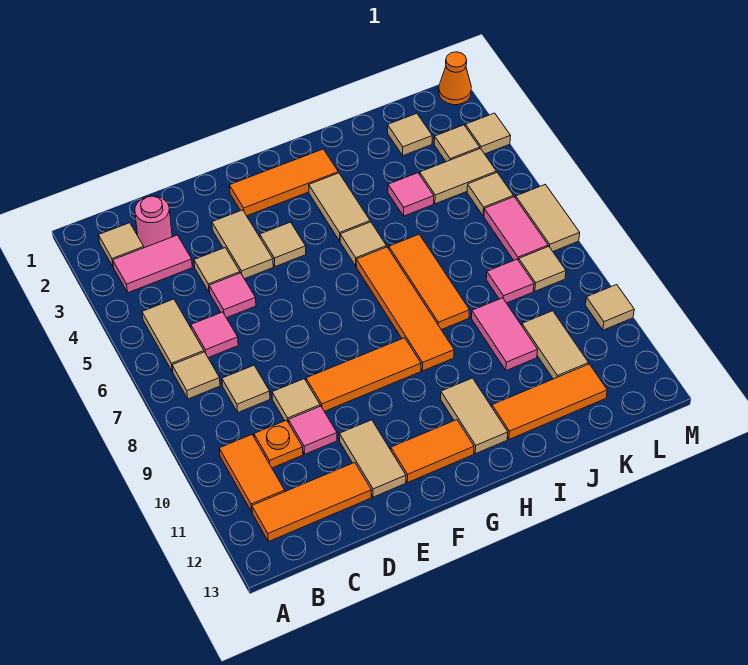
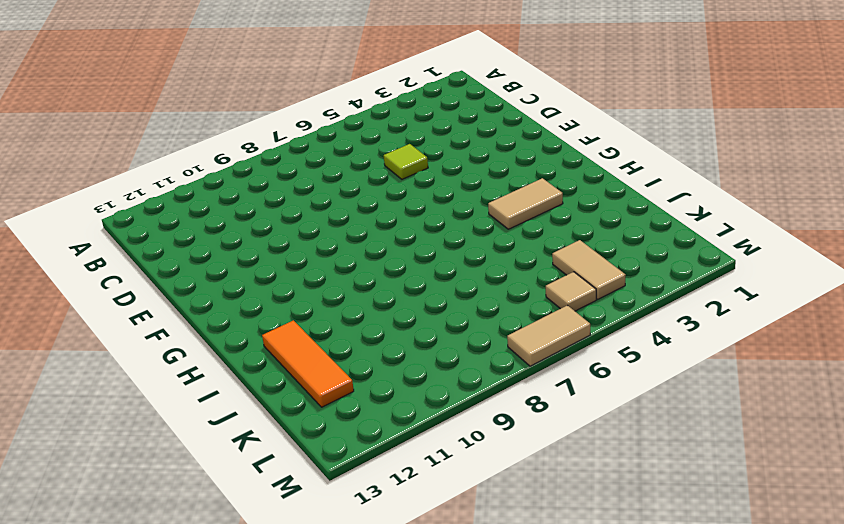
lime tile D5 level 1 -> pink tile D5 level 1
none -> tan tile B2 level 1
none -> pink tile B3:C3 level 1
none -> tan tile B5:B6 level 1
none -> tan tile B7 level 1

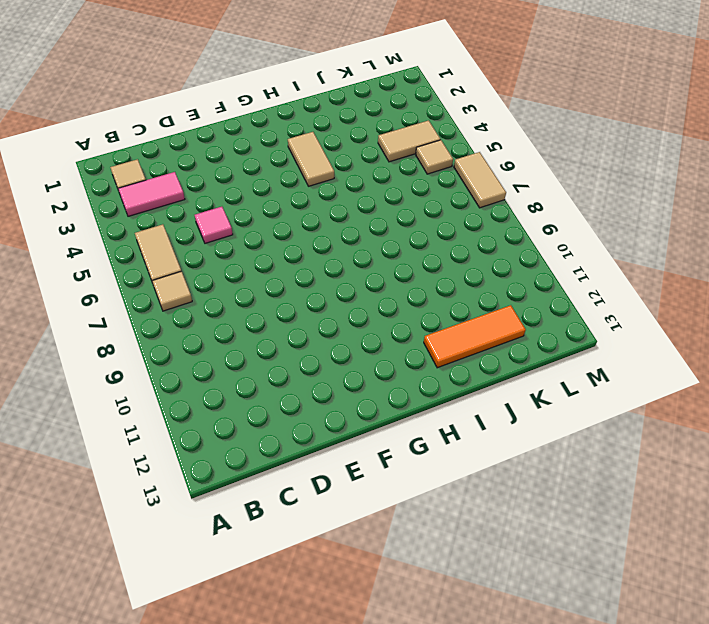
none -> orange tile B10:B11 level 1
none -> orange tile B12:D12 level 1
none -> pink round brick C2 level 1
none -> pink tile C6 level 1

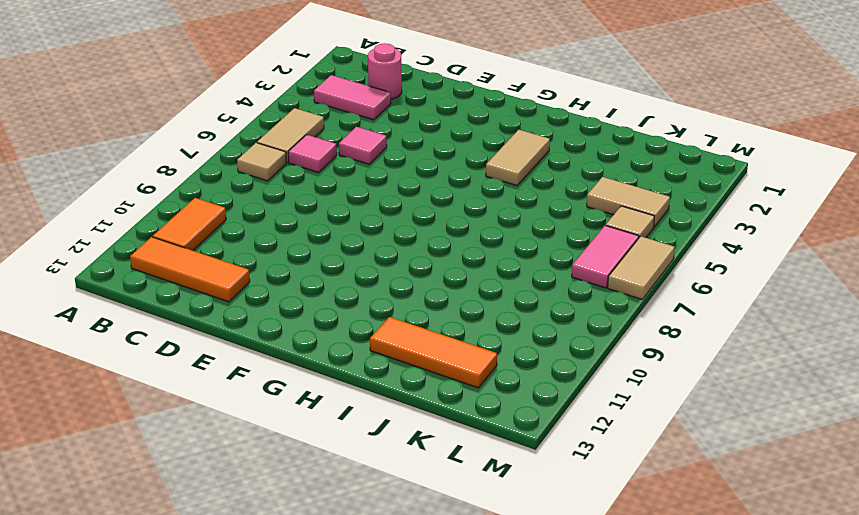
none -> tan tile B2 level 1
none -> tan tile C8 level 1
none -> orange plate C10 level 1
none -> tan tile D4 level 1

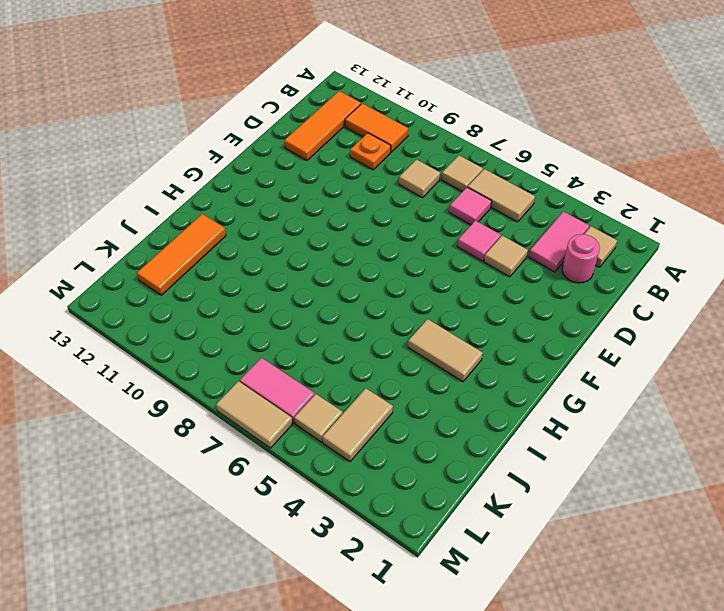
none -> tan tile D9 level 1
none -> pink tile D10 level 1
none -> tan tile E3:E4 level 1
none -> orange tile E9:G9 level 1

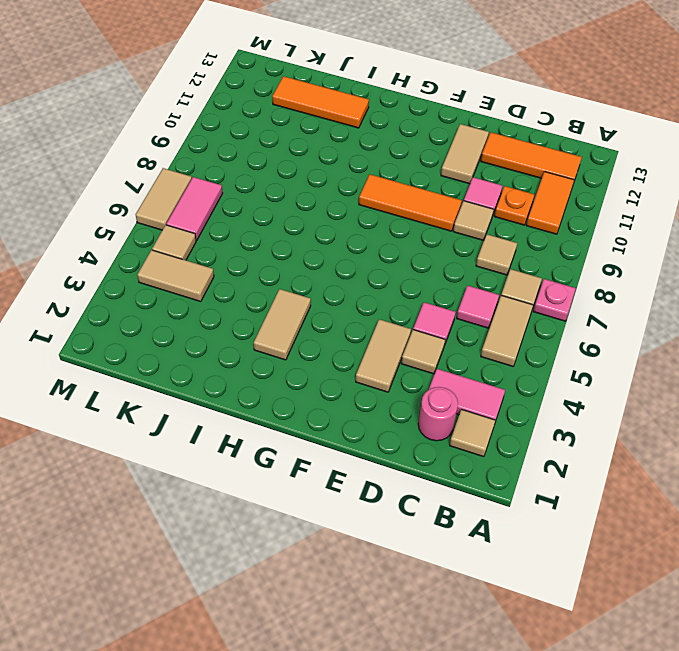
pink plate A7 level 1 -> none
none -> orange tile F2:H2 level 1
none -> tan tile F4 level 1
none -> orange tile F12:G12 level 1
none -> tan tile H5 level 1

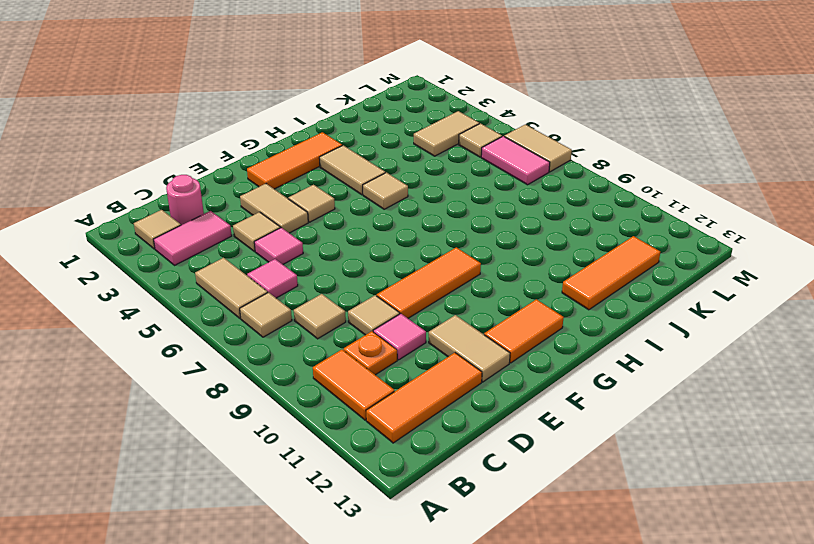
none -> orange tile H6:H9 level 1
none -> tan tile H11:H12 level 1
none -> orange tile I6:I8 level 1
none -> pink tile J4 level 1

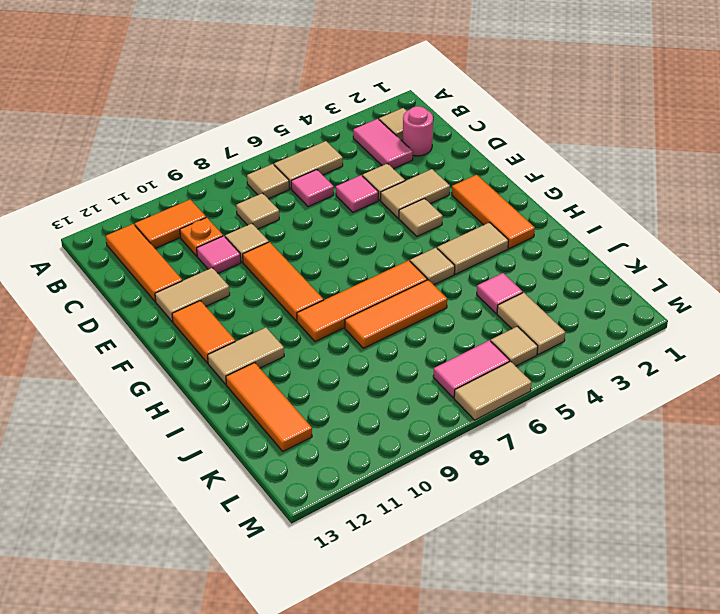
none -> pink tile J9:J10 level 1
none -> tan tile K2 level 1
none -> pink tile K8 level 1
none -> tan tile K10:K11 level 1

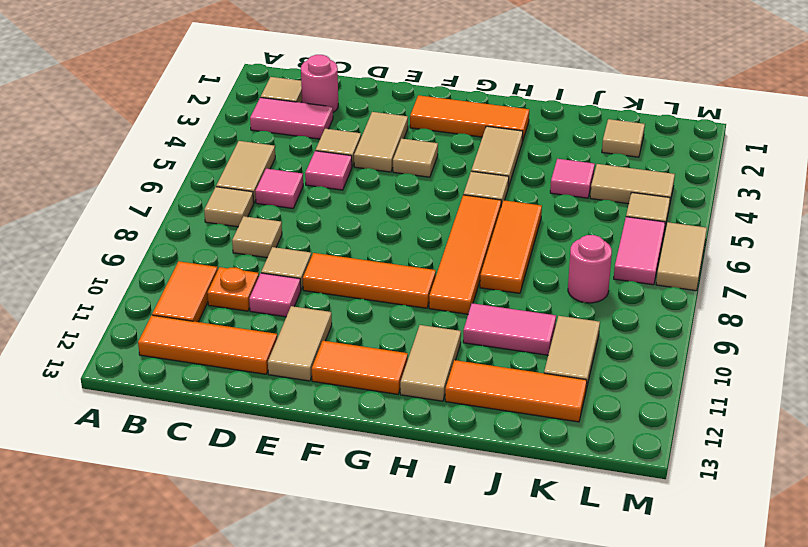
pink tile I10:J10 level 1 -> pink tile J9:J10 level 1
pink round brick K8 level 1 -> pink tile K8 level 1
none -> tan tile L3 level 1
none -> tan tile L8 level 1
none -> orange cone M1 level 1
none -> tan tile M3 level 1

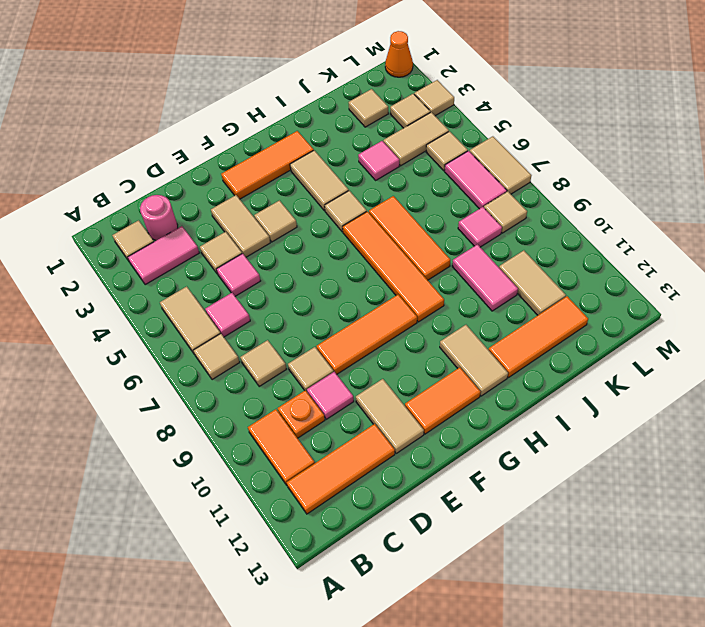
none -> tan tile M10 level 1

